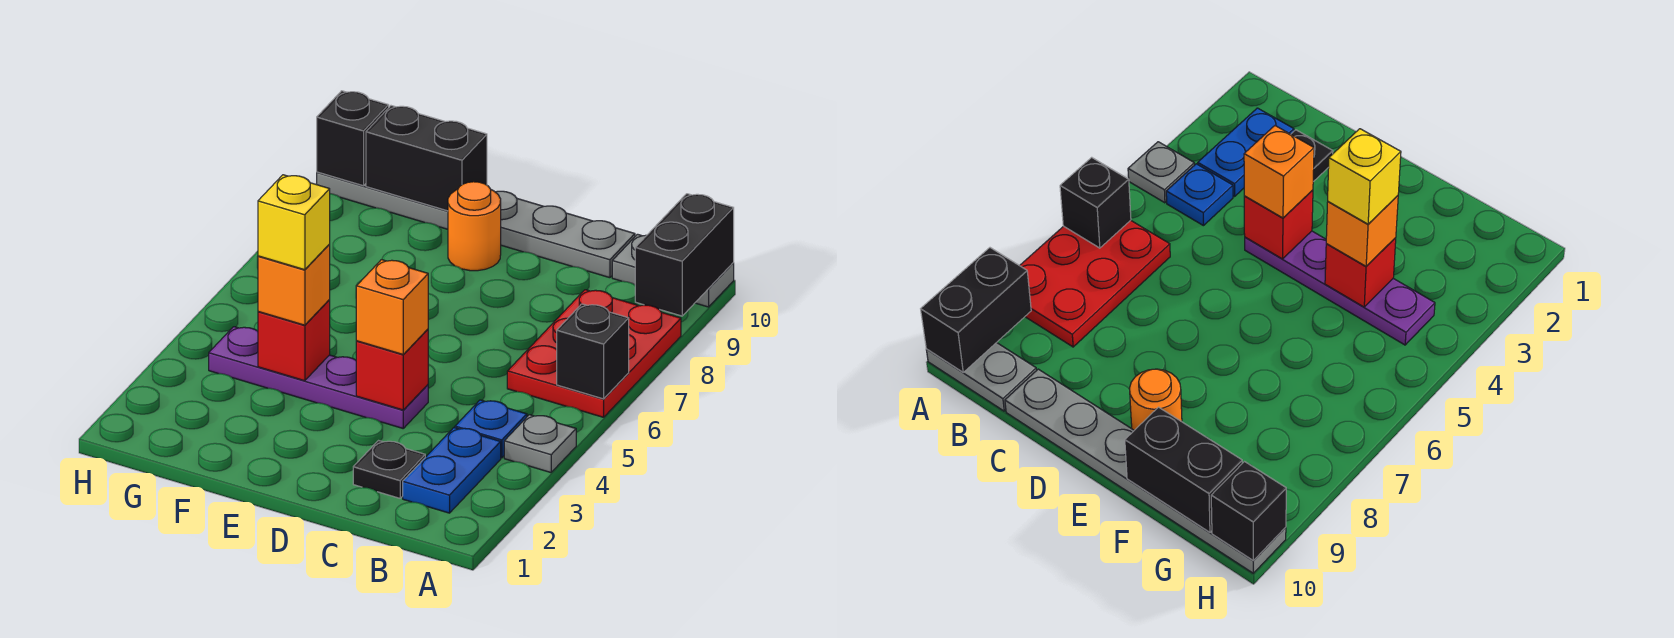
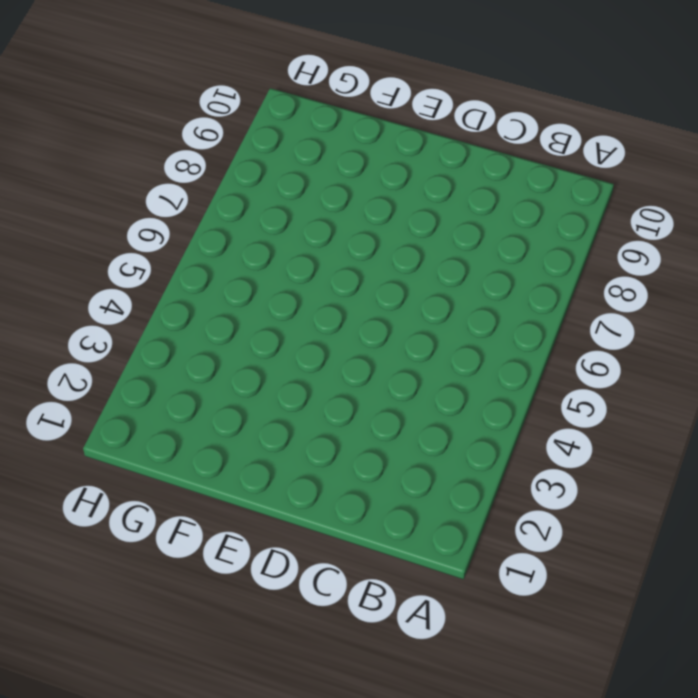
none -> grey plate A4 level 1
none -> red plate A6:B8 level 1
none -> grey plate A10:B10 level 1

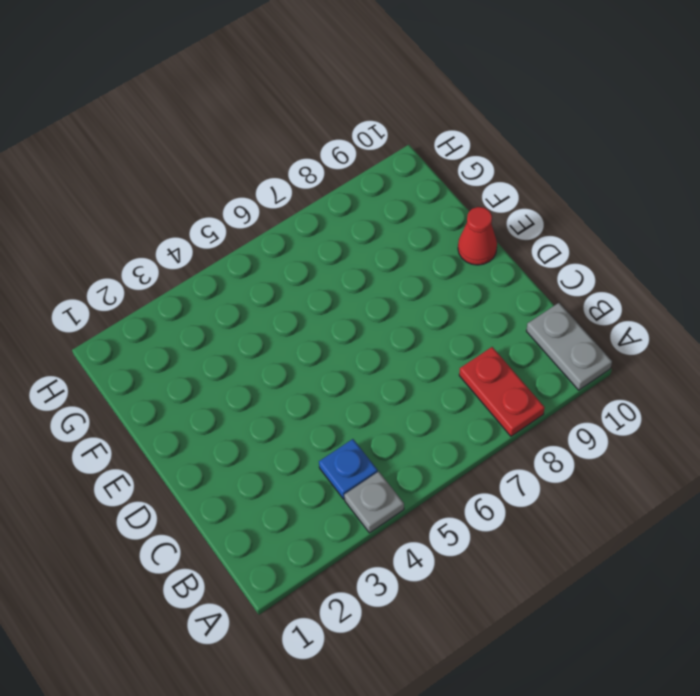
red plate A8:B8 level 1 -> red plate A6:B8 level 1
red cone E10 level 1 -> grey plate C10:H10 level 1
none -> blue plate B2:B3 level 1
none -> black plate C2 level 1
none -> purple plate D4:G4 level 1

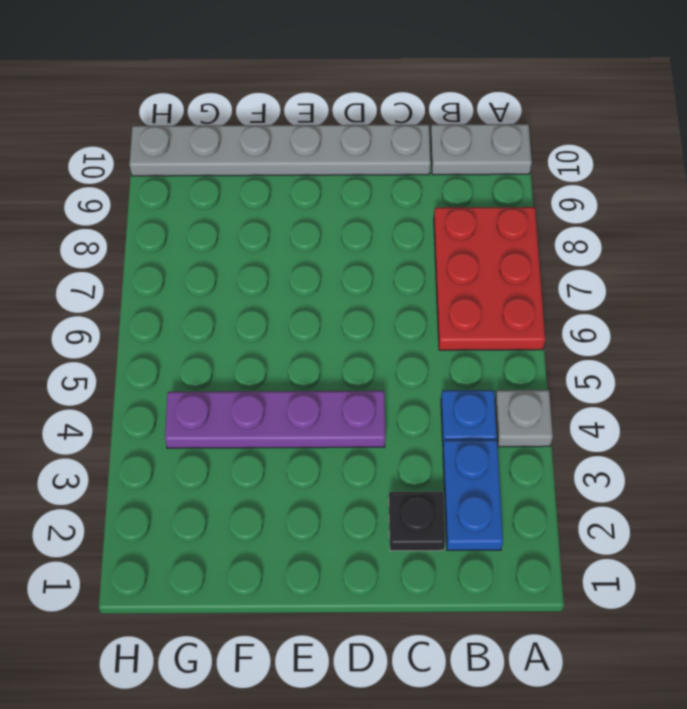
none -> orange round brick E9 level 1
none -> black brick A6 level 2
none -> black brick A9:A10 level 2

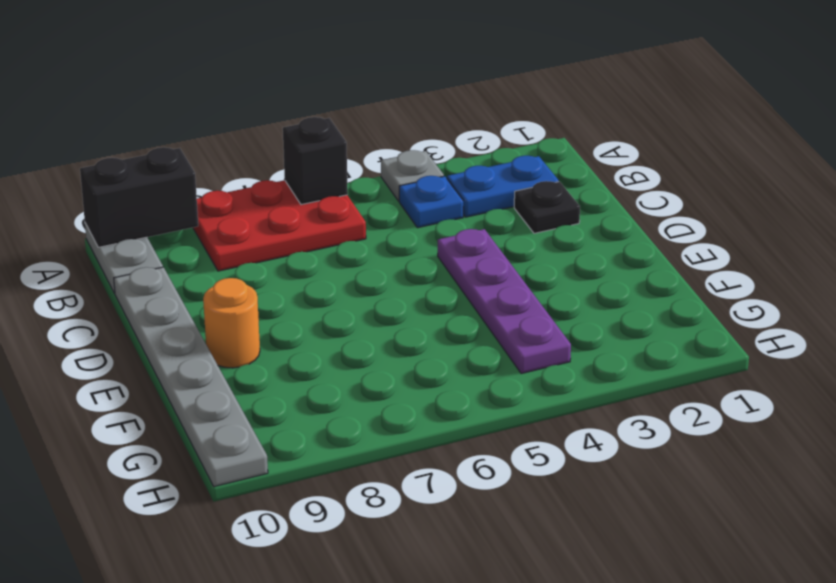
none -> red brick D4 level 2
none -> red brick F4 level 2
none -> black brick F10:G10 level 2

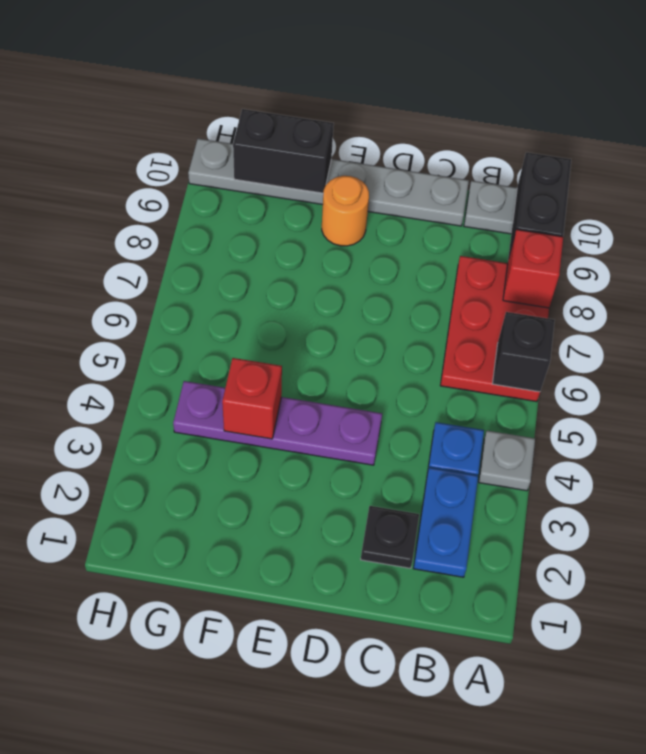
red brick A8 level 2 -> red brick D4 level 2
none -> black brick H10 level 2
none -> orange brick D4 level 3
none -> orange brick F4 level 3

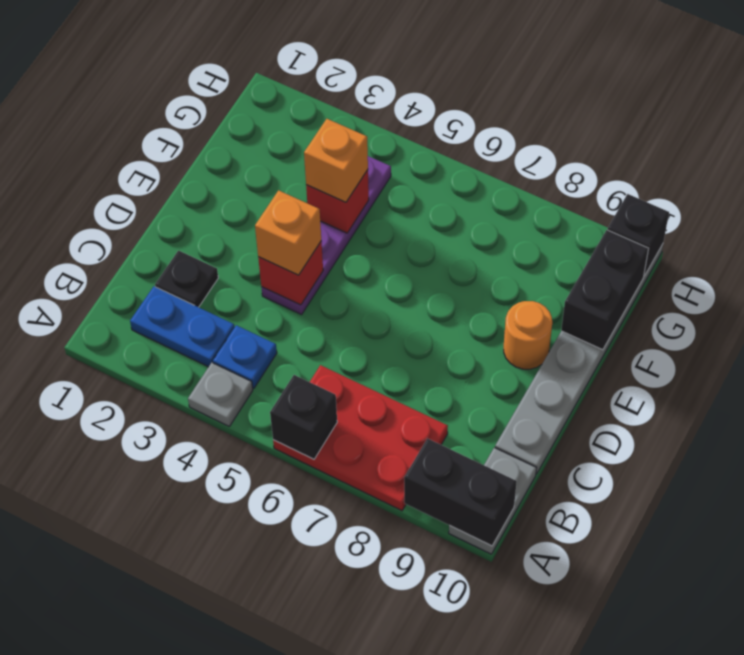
none -> yellow brick F4 level 4

